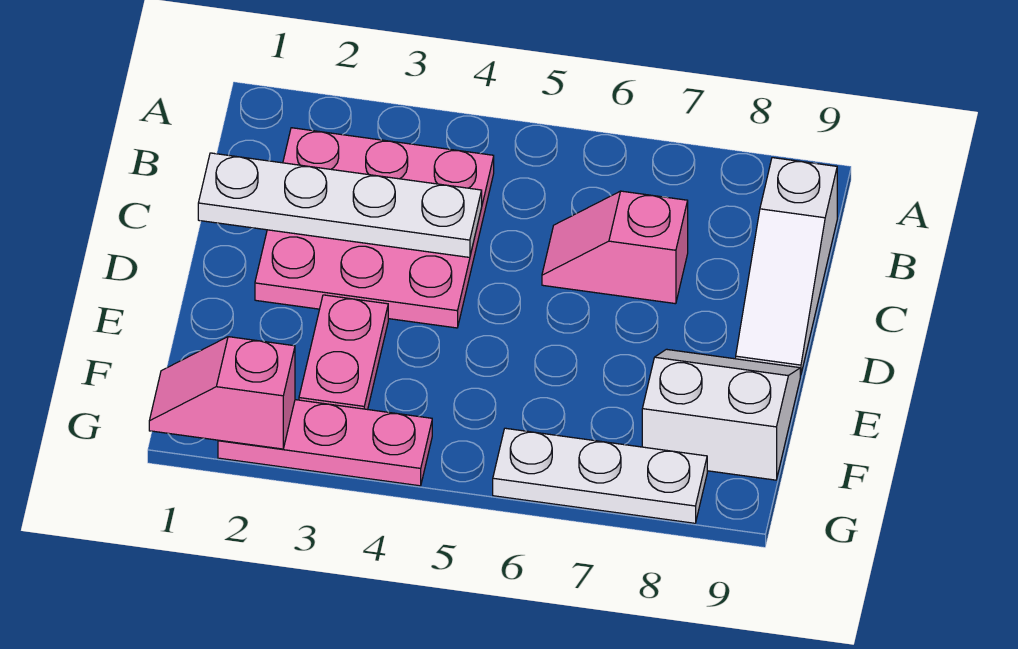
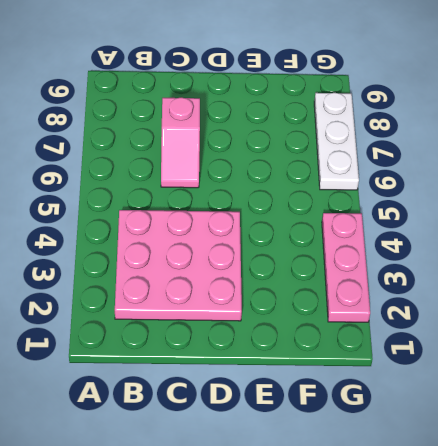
none -> white slope B9:D9 level 1 top B
none -> pink plate E3:F3 level 1

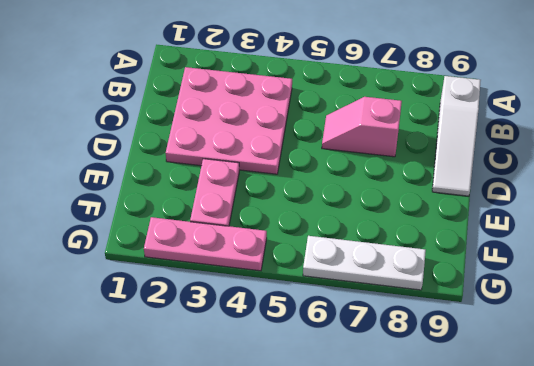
none -> white slope E8:F9 level 1 top F
none -> white plate C1:C4 level 2

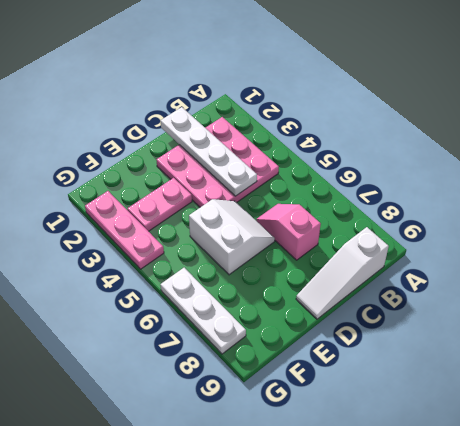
white slope D5:E6 level 1 top E -> white slope E8:F9 level 1 top F
none -> pink slope G1:G2 level 2 top 2

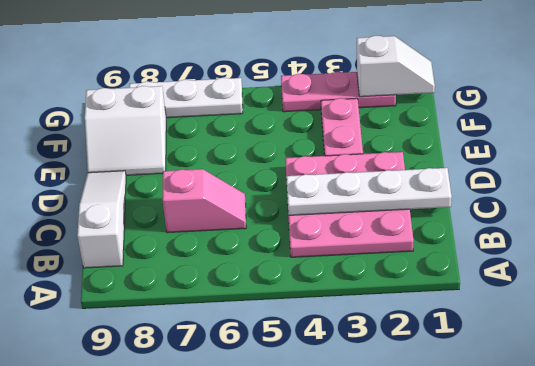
white slope G1:G2 level 2 top 2 -> pink slope G1:G2 level 2 top 2

